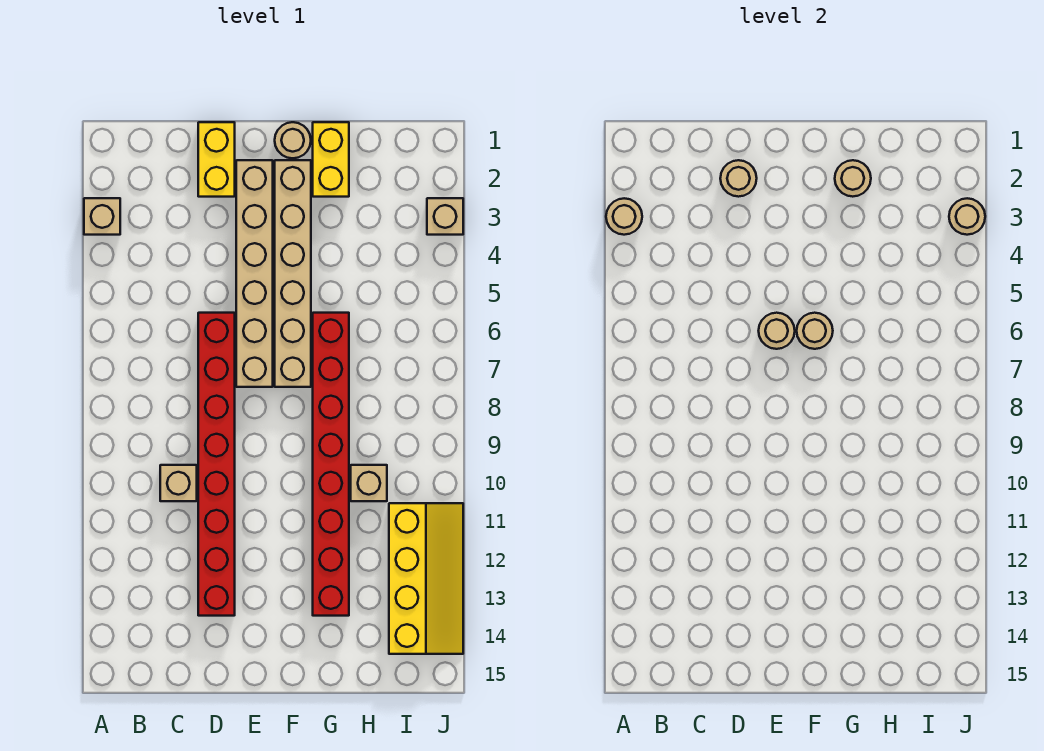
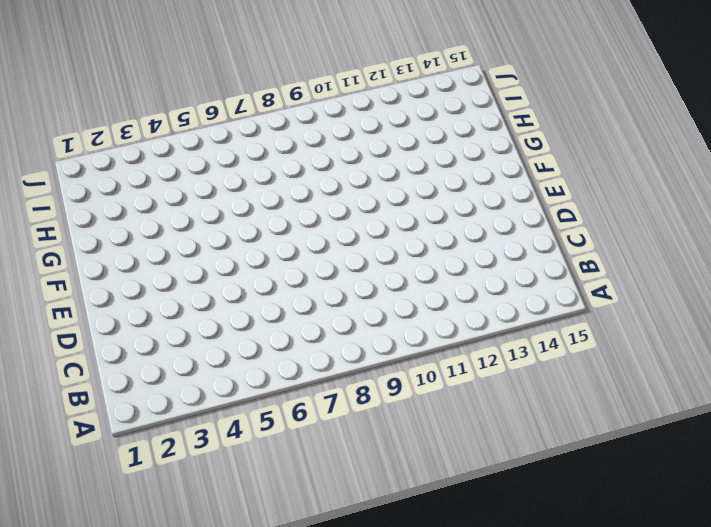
none -> tan brick A3 level 1
none -> tan brick C10 level 1
none -> yellow brick D1:D2 level 1

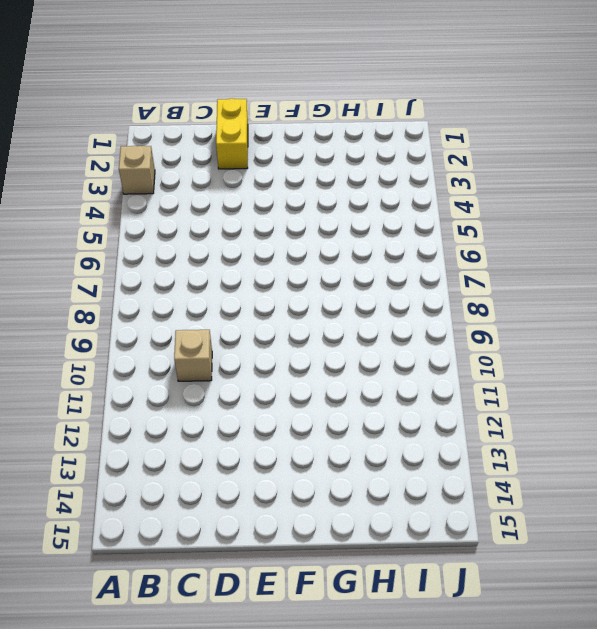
none -> red brick D6:D13 level 1
none -> tan brick E2:E7 level 1
none -> tan round brick F1 level 1

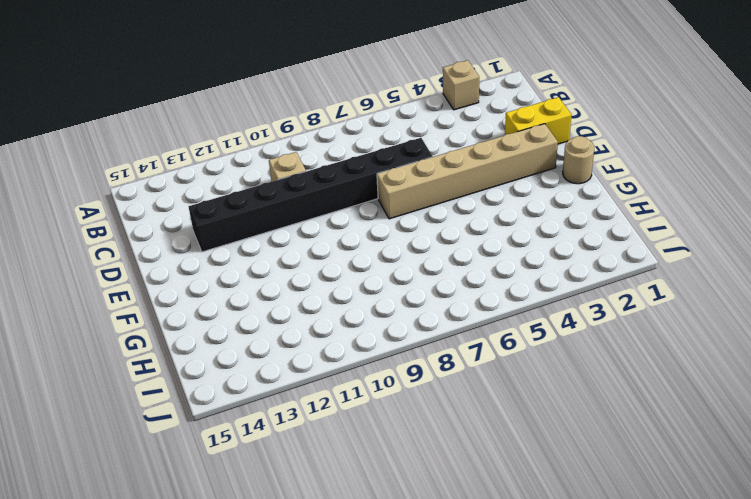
black brick D6:D13 level 1 -> red brick D6:D13 level 1
none -> tan brick F2:F7 level 1
none -> yellow brick G1:G2 level 1
none -> red brick G6:G13 level 1

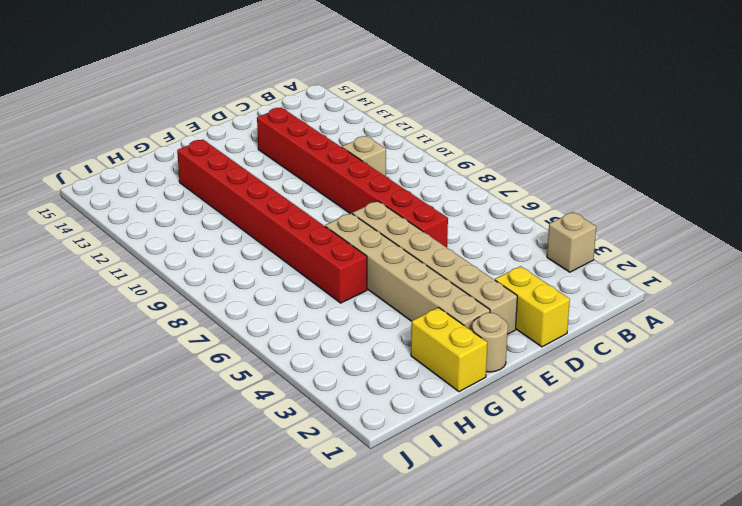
none -> tan brick H10 level 1
none -> yellow slope I11:J14 level 1 top I
none -> tan brick J3 level 1

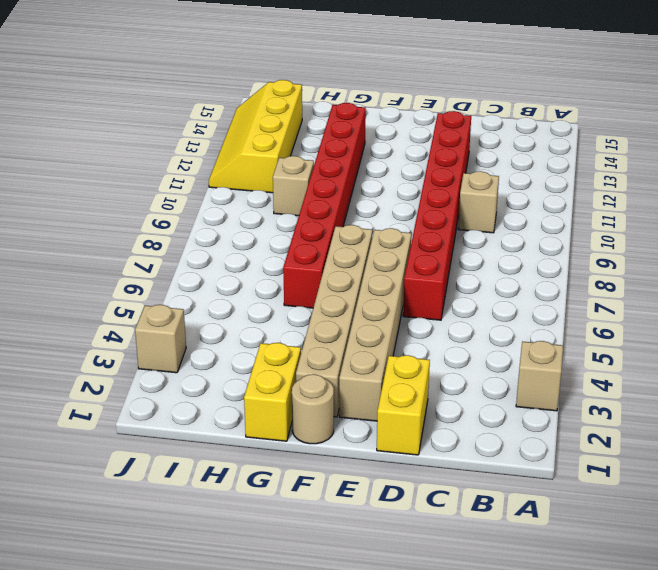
none -> tan round brick A3 level 2
none -> tan round brick D2 level 2
none -> tan round brick E6 level 2

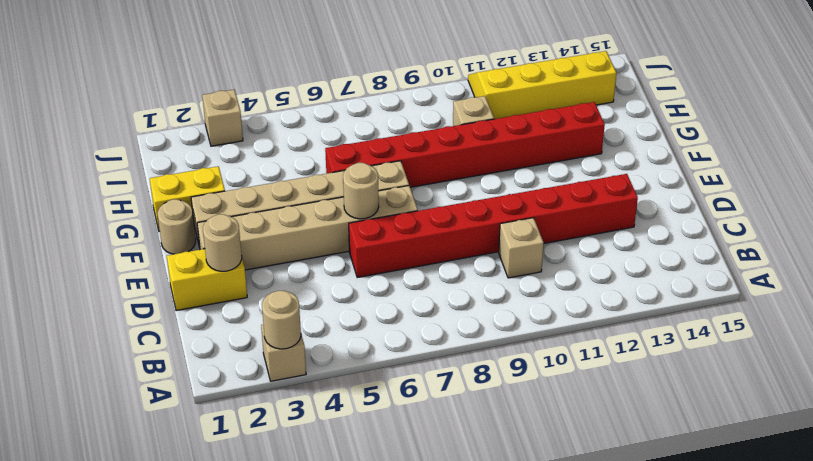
none -> tan round brick F6 level 2
none -> tan round brick G2 level 2
none -> tan round brick J3 level 2

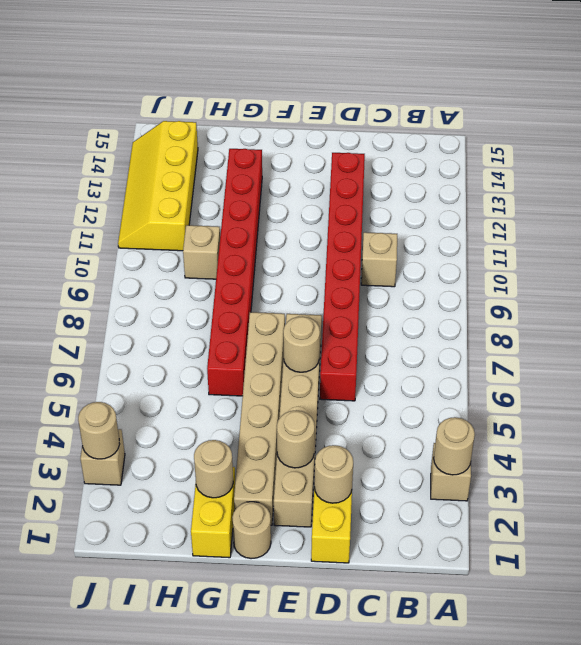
tan round brick E3 level 2 -> tan round brick F6 level 2

